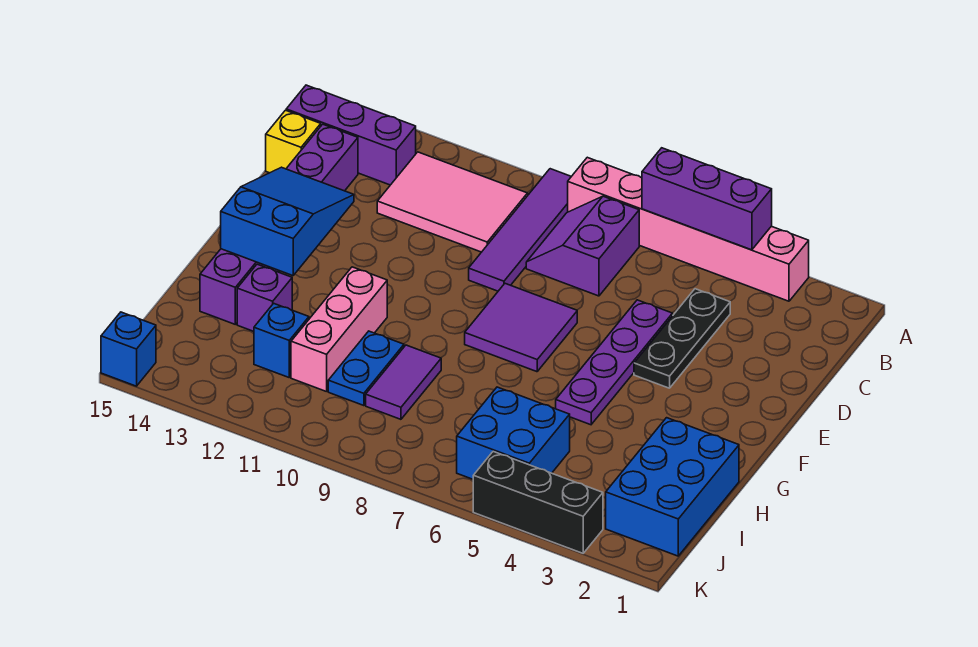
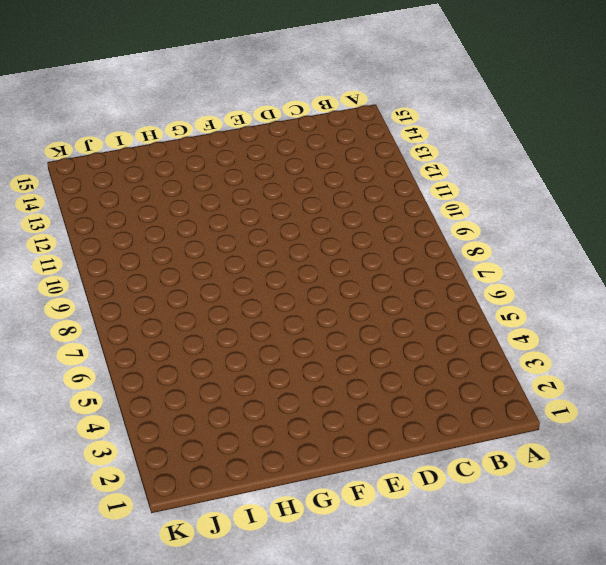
none -> pink brick A3:A8 level 1
none -> purple tile A9:D9 level 1
none -> purple slope B7:C8 level 1 top 7

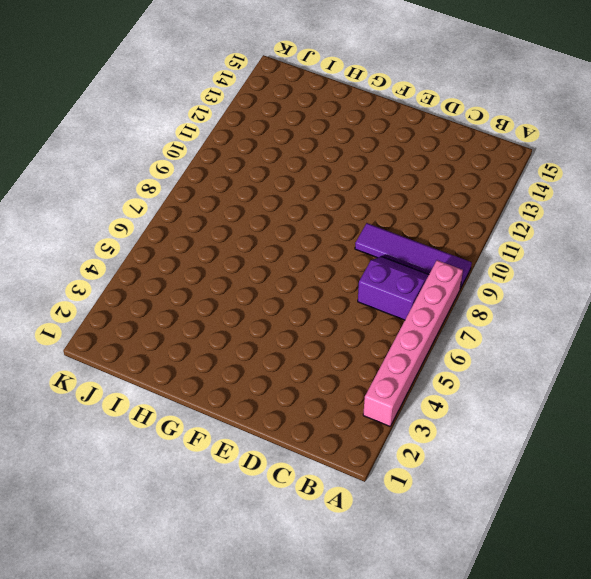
none -> pink tile B10:C12 level 1
none -> purple brick B13:B15 level 1
none -> black plate C4:E4 level 1

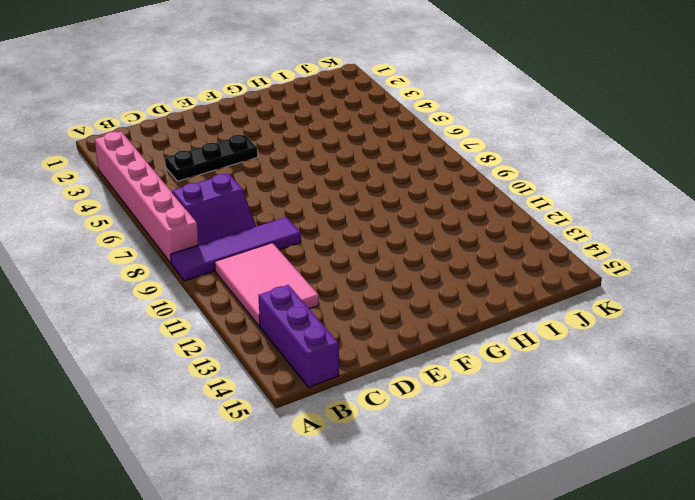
none -> purple brick C14:H14 level 1
none -> yellow brick C15 level 1
none -> purple plate D5:G5 level 1

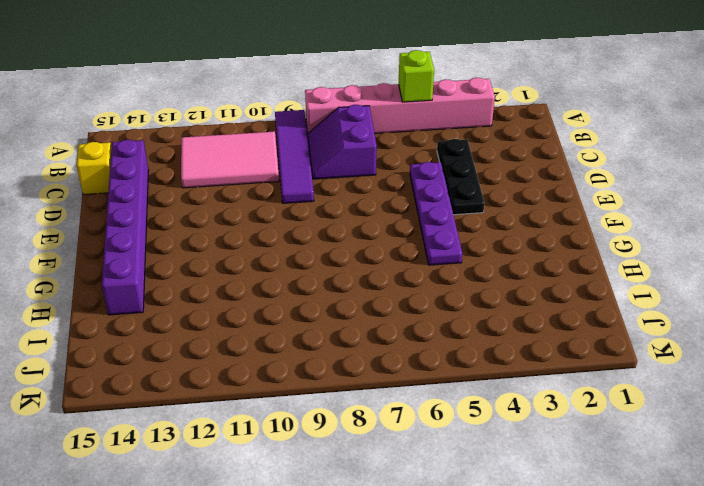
lime brick A5 level 2 -> purple brick A4:A6 level 2
none -> purple brick B13:B15 level 1
none -> purple tile E7:F8 level 1
none -> pink brick G11:I11 level 1

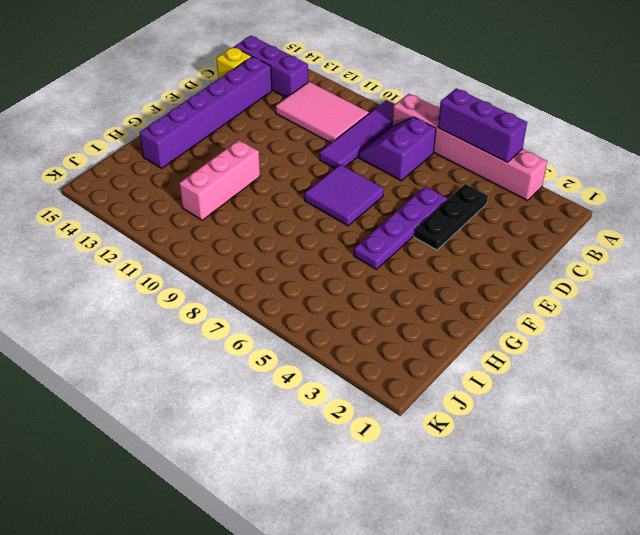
none -> blue brick H1:J2 level 1
none -> purple tile H9:I9 level 1
none -> blue plate H10:I10 level 1

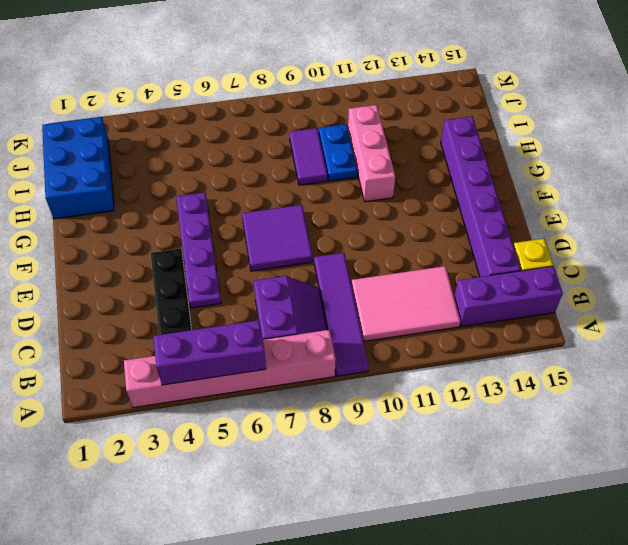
none -> purple brick H13 level 1
none -> blue brick I5:J6 level 1
none -> blue brick I12 level 1

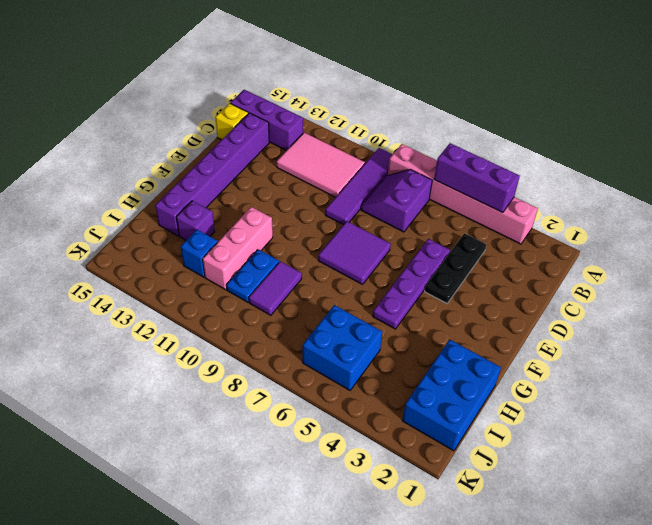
none -> black brick K3:K5 level 1
none -> blue brick K15 level 1
none -> blue slope E13:G14 level 2 top G

